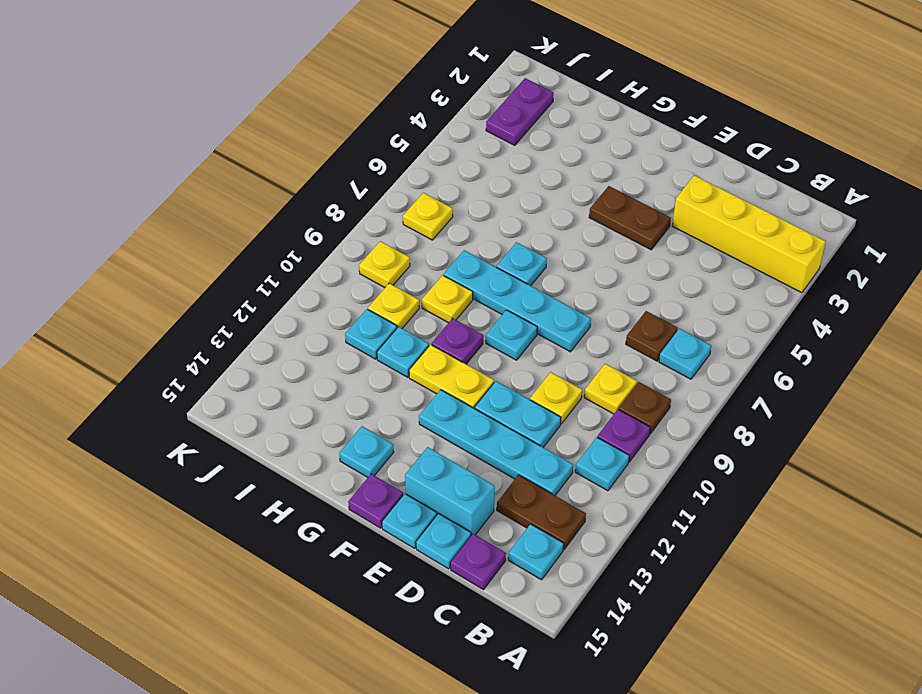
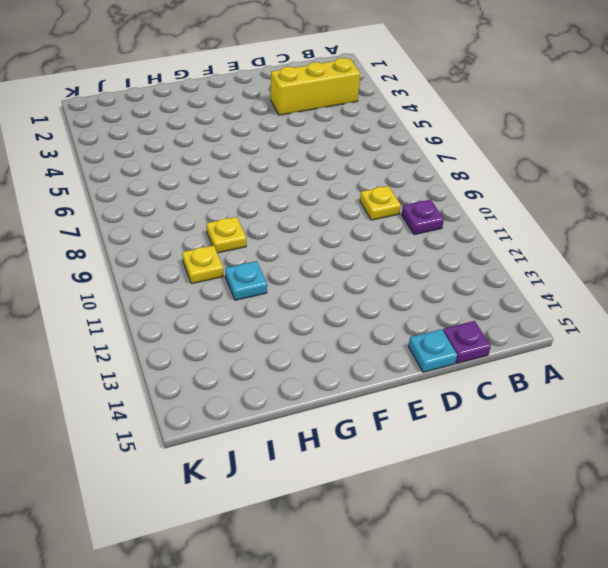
yellow brick B3:D3 level 1 -> yellow brick A3:D3 level 1
none -> cyan plate B7 level 1
none -> brown plate B9 level 1
none -> cyan plate B11 level 1
none -> brown plate B13:C13 level 1

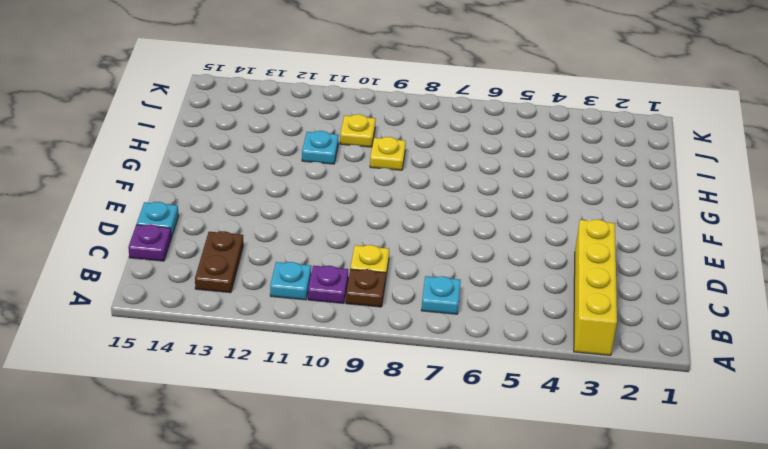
none -> cyan plate B14 level 1
none -> brown plate C7 level 1
none -> cyan plate C12:F12 level 1
none -> yellow plate D10 level 1

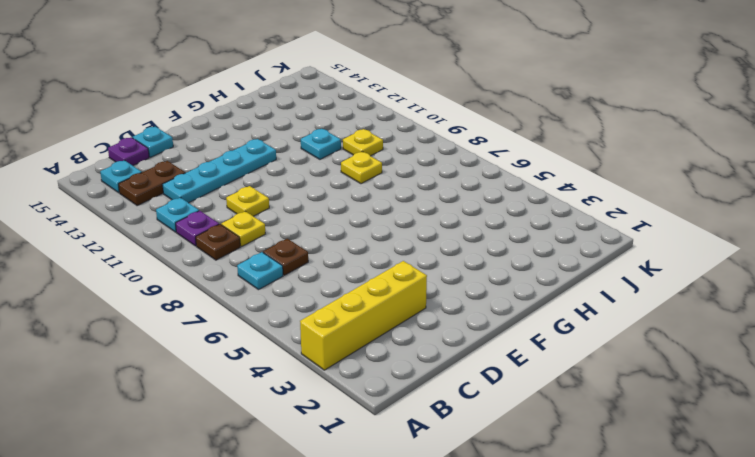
none -> cyan plate D11:E11 level 1
none -> cyan brick D14:E14 level 1
none -> brown plate E4:F4 level 1
none -> cyan plate E8:H8 level 1

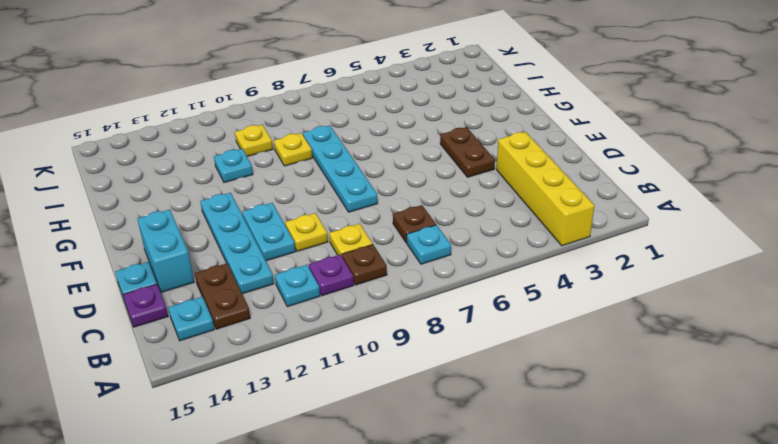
none -> cyan plate E15 level 1
none -> cyan plate F9 level 1
none -> yellow plate F11:G11 level 1
none -> purple plate F15 level 1

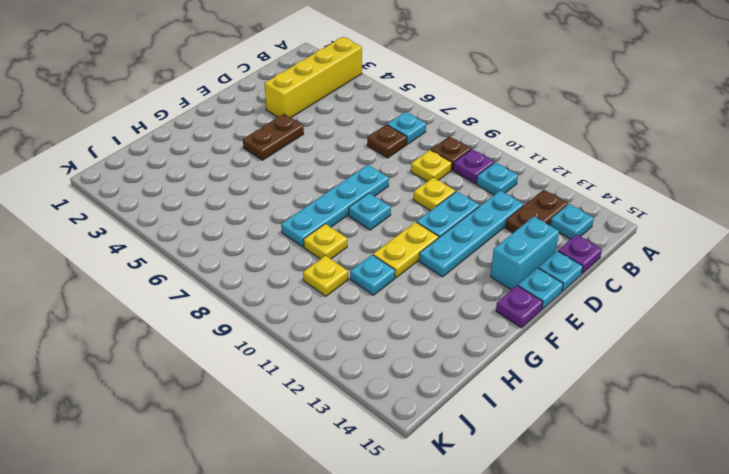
none -> cyan plate G7 level 1
none -> purple plate G10 level 1
none -> cyan plate G14 level 1
none -> cyan plate I11 level 1

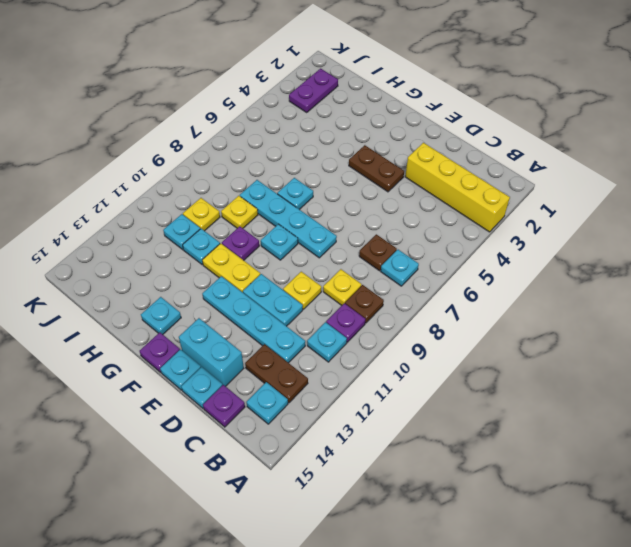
none -> yellow plate J7 level 1
none -> yellow plate J9 level 1

